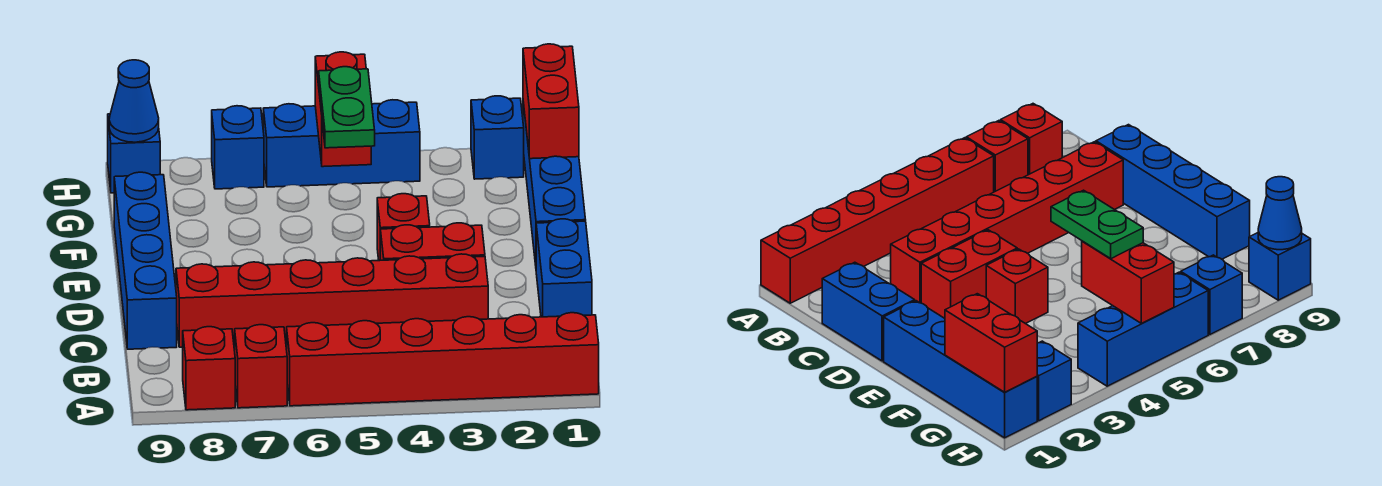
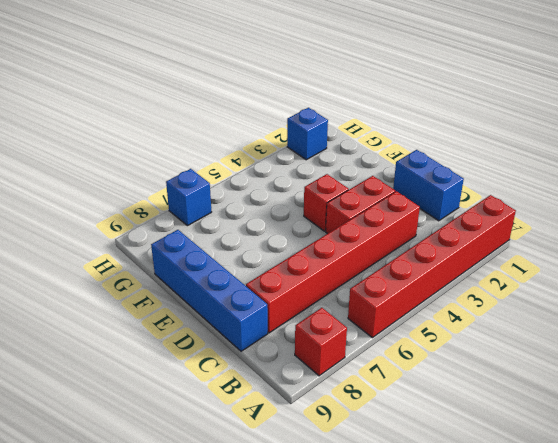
none -> red brick A7 level 1
none -> blue brick E1:H1 level 1
none -> blue brick H4:H6 level 1

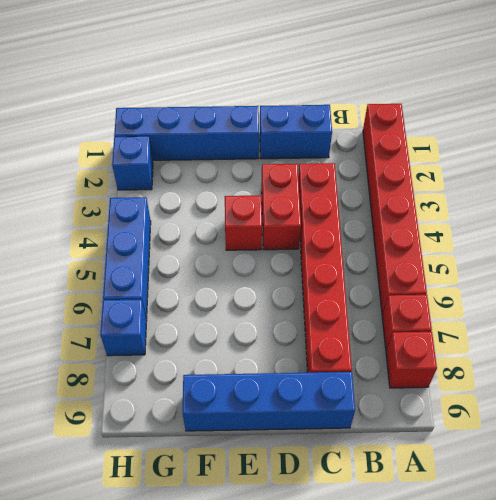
none -> blue brick H9 level 1
none -> red brick G1:H1 level 2
none -> red brick G5:H5 level 2

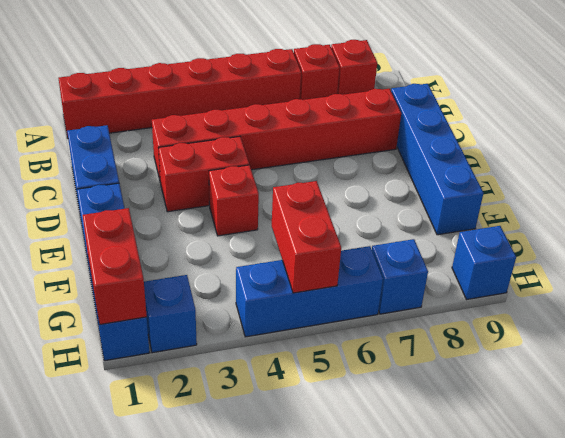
none -> blue cone H9 level 2
none -> green plate F5:G5 level 3

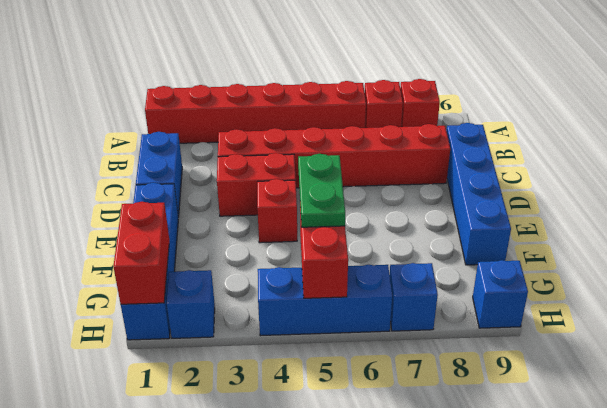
none -> blue cone H9 level 2

